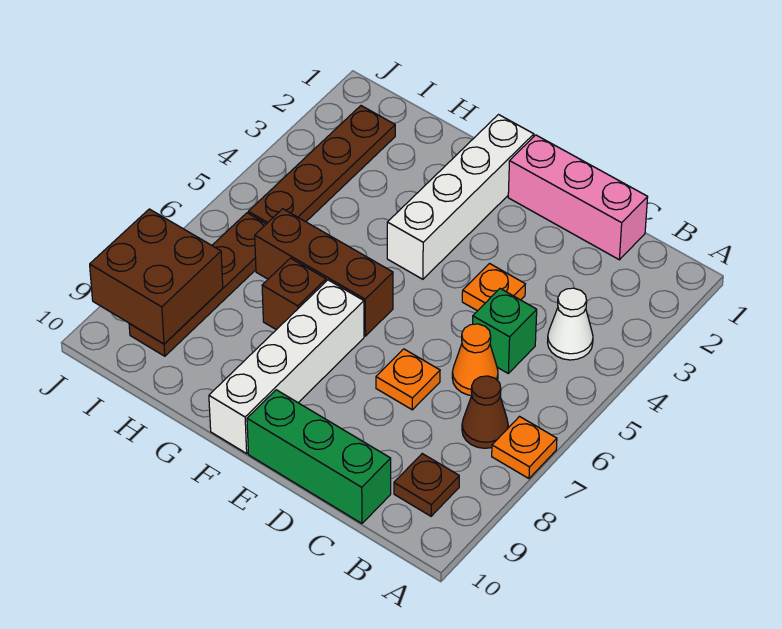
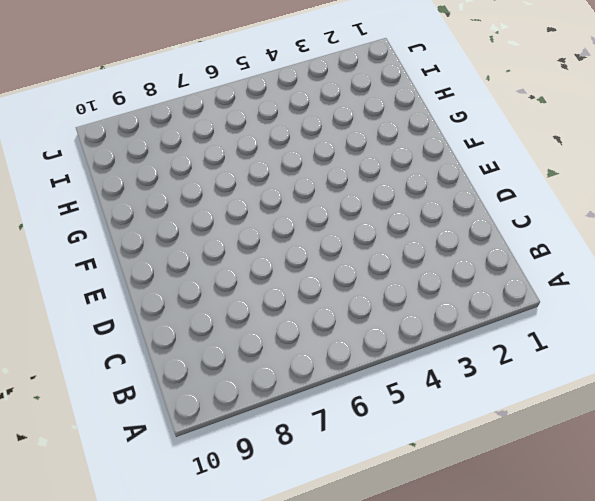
none -> orange plate A7 level 1
none -> white cone B4 level 1
none -> brown cone B7 level 1

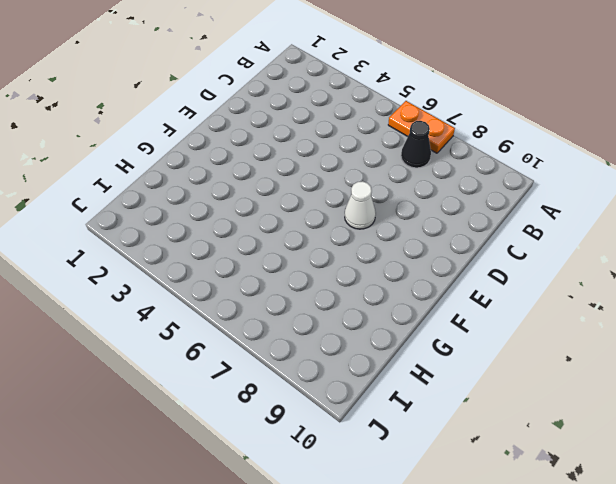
orange plate A6:A7 level 1 -> orange plate A7 level 1
black cone B7 level 1 -> brown cone B7 level 1
white cone E7 level 1 -> white cone B4 level 1
none -> brown plate B9 level 1
none -> pink brick C1:E1 level 1
none -> green brick C5 level 1

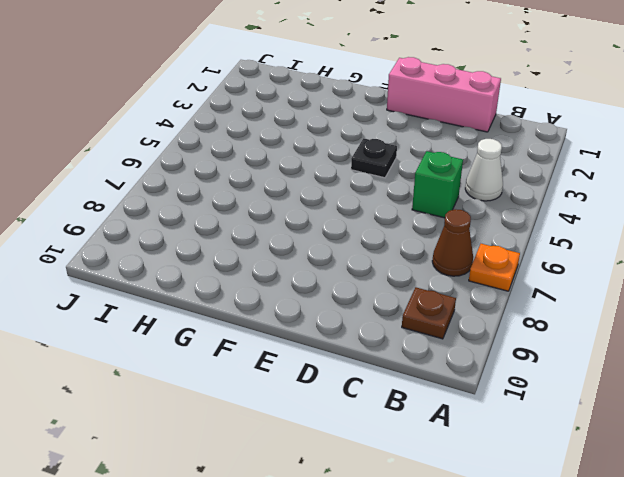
black plate E4 level 1 -> none
none -> orange cone C6 level 1
none -> green brick C10:E10 level 1
none -> orange plate D4 level 1

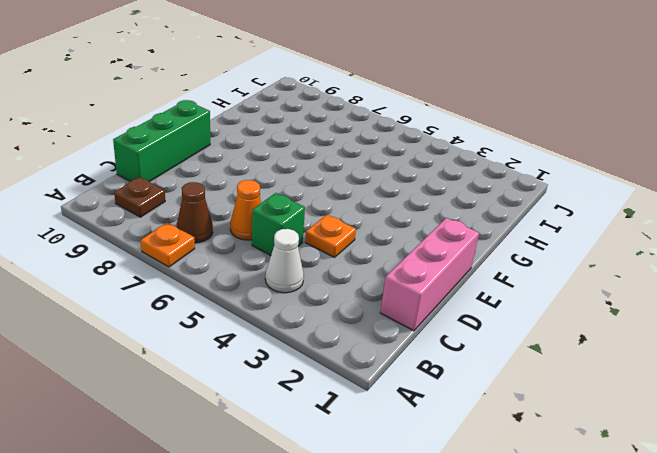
none -> orange plate D7 level 1
none -> white brick F1:F4 level 1
none -> brown brick F6:H6 level 1

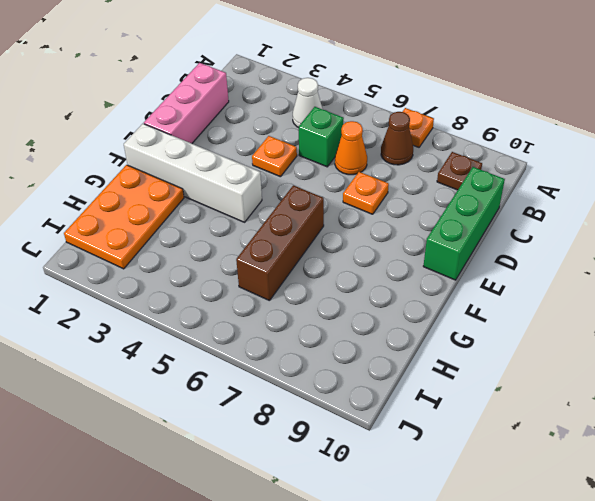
orange plate G1:I2 level 1 -> brown plate I2:I5 level 1
none -> white brick F7:F10 level 1
none -> brown brick G7 level 1
none -> brown plate I6:I9 level 1

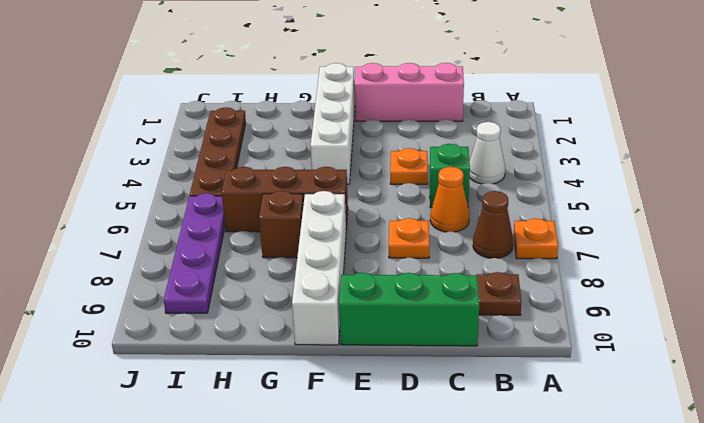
purple plate I6:I9 level 1 -> brown plate I6:I9 level 1
none -> brown brick I8:J9 level 2

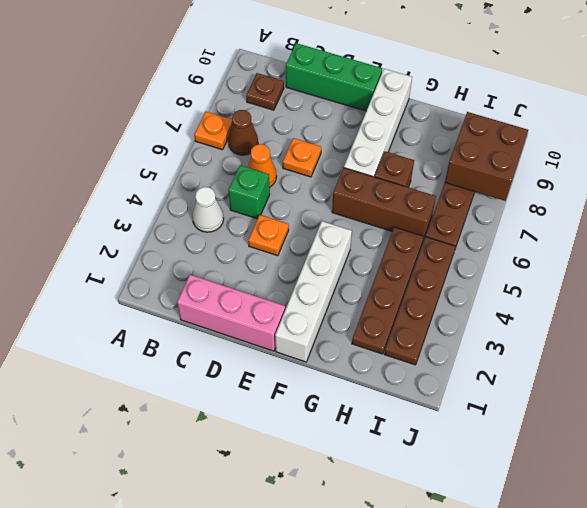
brown plate H2:H5 level 1 -> none

